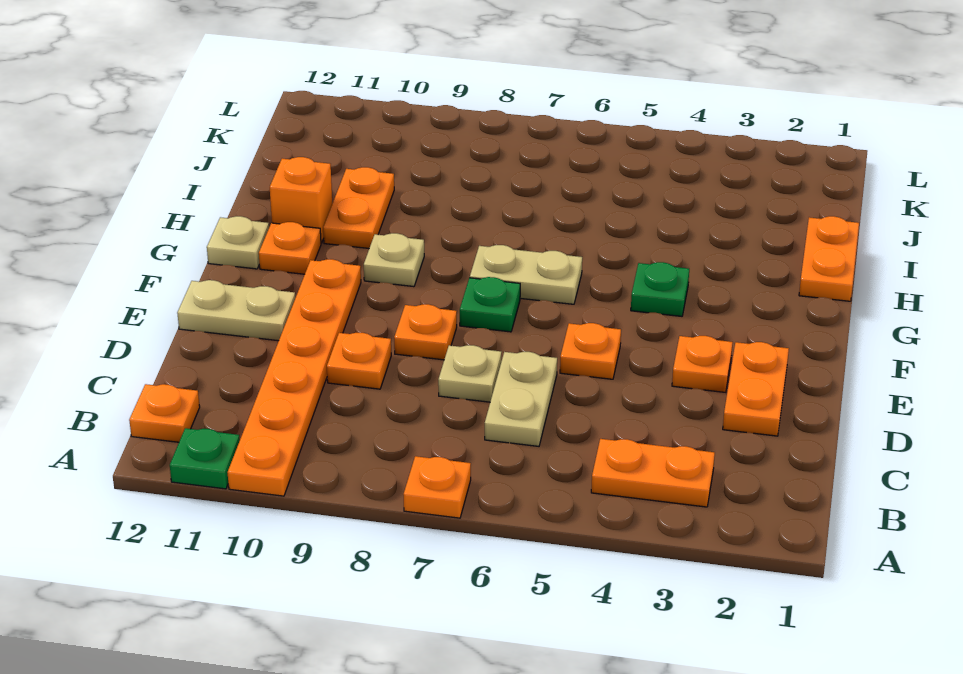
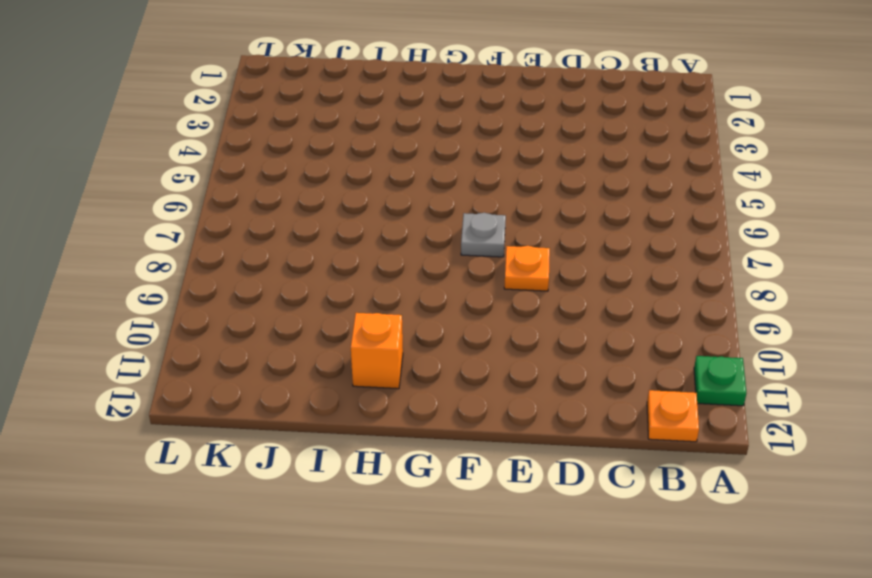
grey plate F7 level 1 -> green plate F7 level 1
none -> orange plate A7 level 1
none -> orange plate A10:F10 level 1
none -> orange plate B3:B4 level 1

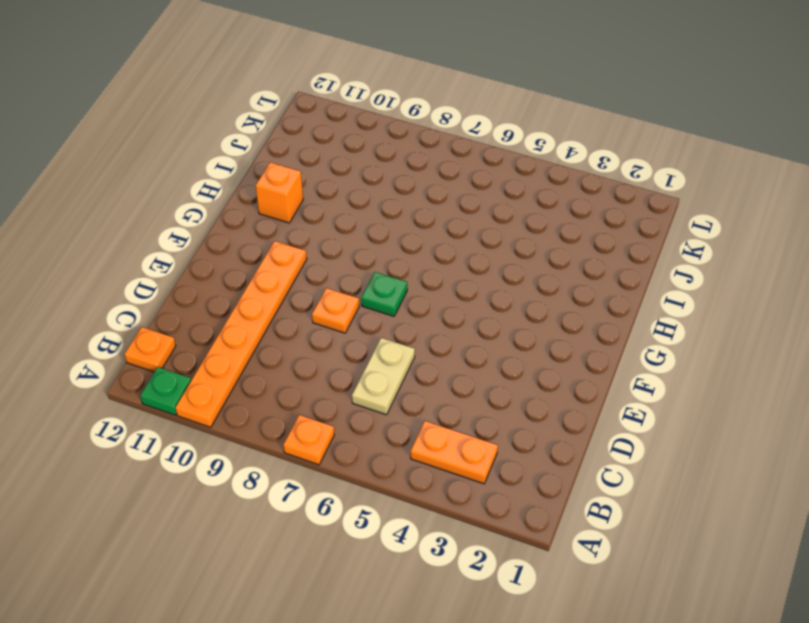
none -> orange plate D2:E2 level 1
none -> tan plate D7 level 1
none -> orange plate D9 level 1

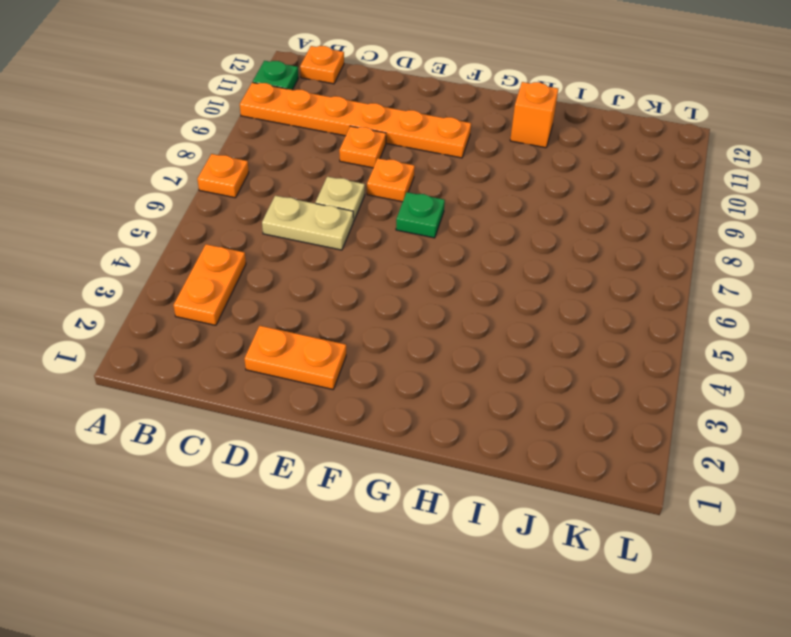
none -> orange plate E3 level 1
none -> orange plate E5 level 1
none -> tan plate E11:E12 level 1

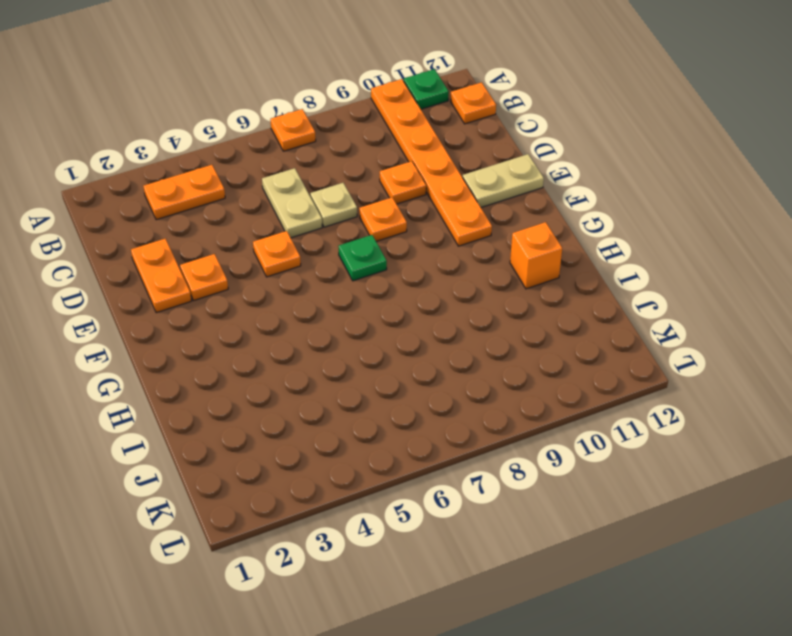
none -> green plate G4 level 1
none -> tan plate G6:G7 level 1
none -> tan plate G9 level 1

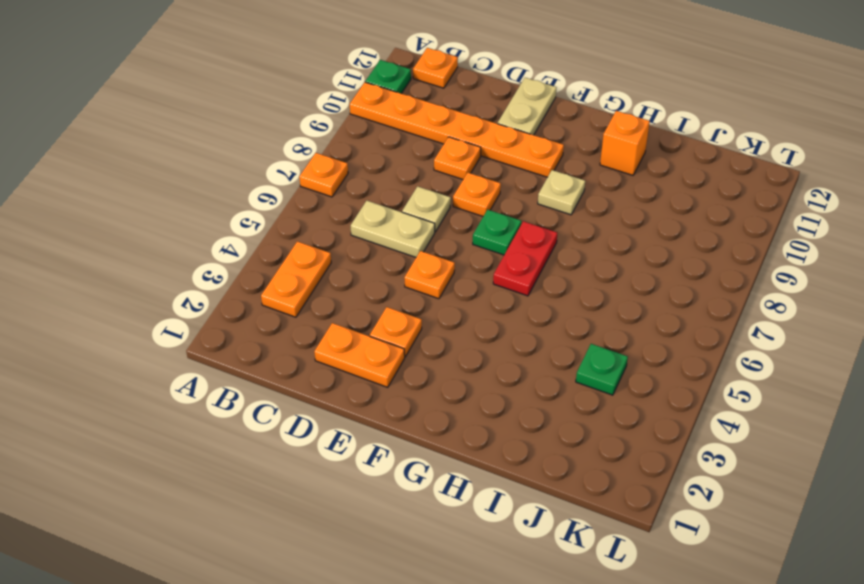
red plate G6:G7 level 1 -> tan plate G6:G7 level 1
green plate J4 level 1 -> green plate G4 level 1
none -> orange plate G11 level 1
none -> tan plate G12 level 1
none -> orange plate H1:I1 level 1

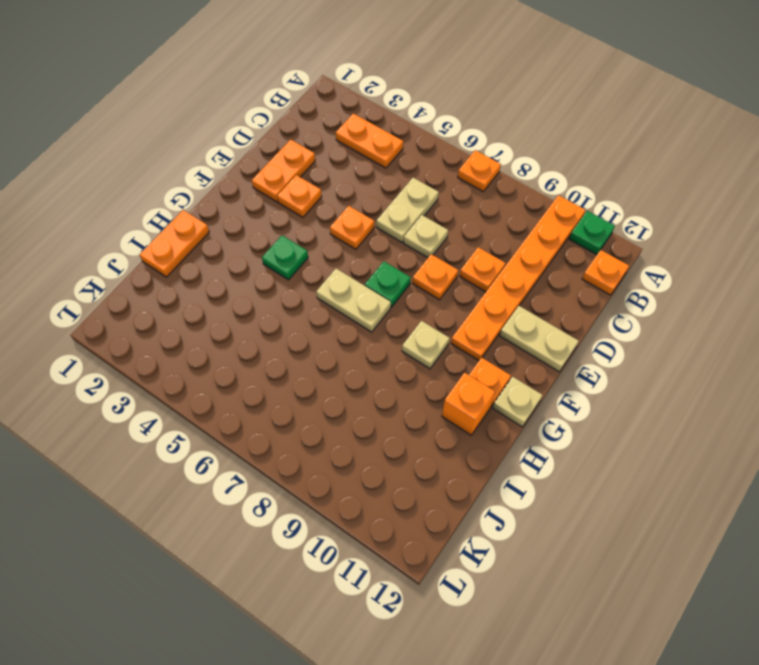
none -> orange plate H10:I10 level 1

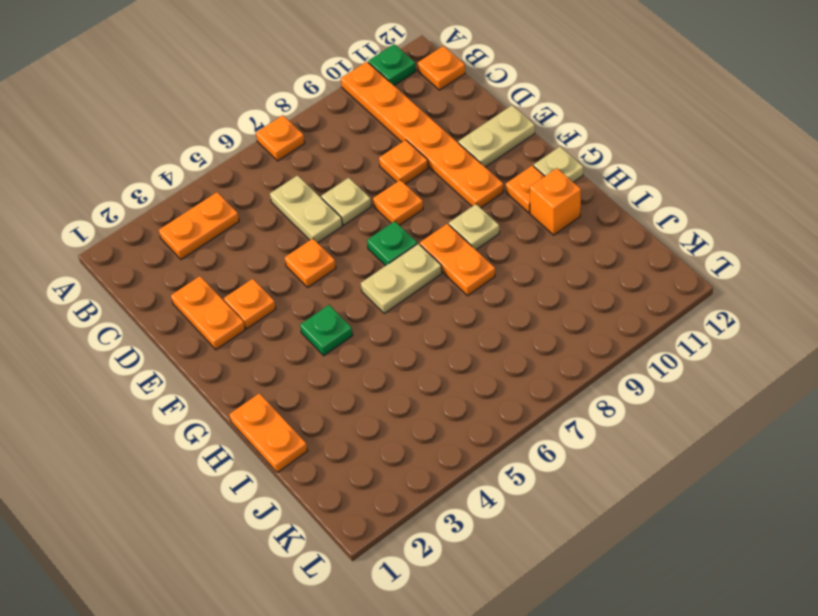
orange plate G8:H8 level 1 -> orange plate H10:I10 level 1

